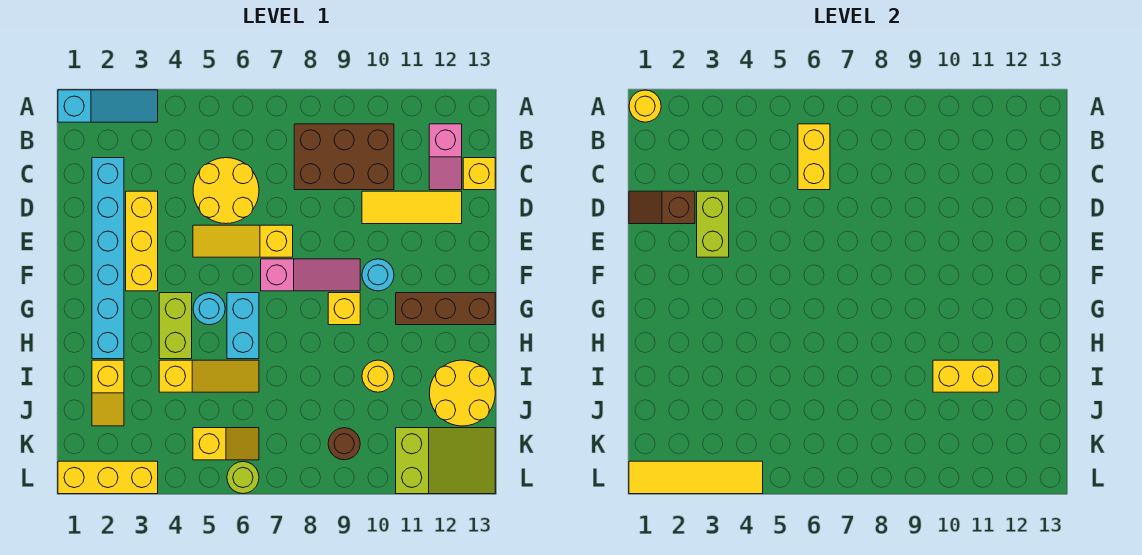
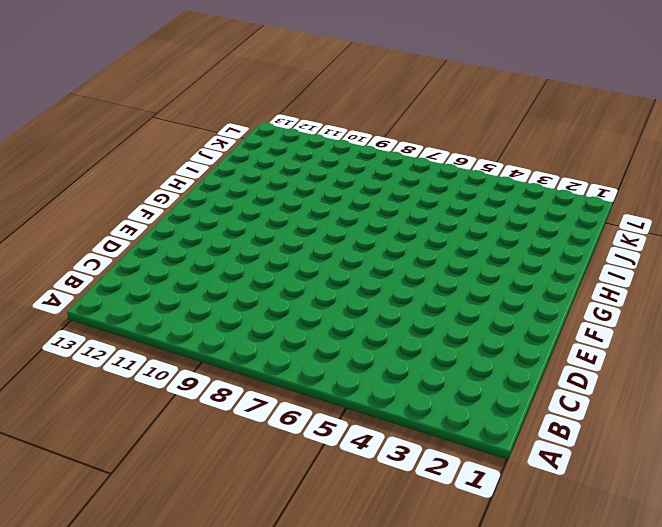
none -> cyan slope A1:A3 level 1 top 1
none -> brown brick B8:C10 level 1
none -> pink slope B12:C12 level 1 top B
none -> cyan brick C2:H2 level 1

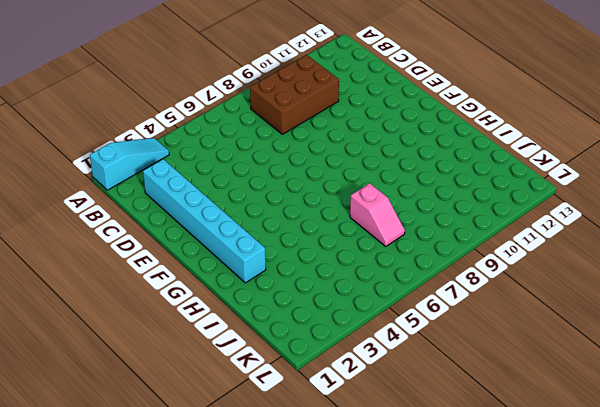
pink slope I7:J7 level 1 top I -> pink slope B12:C12 level 1 top B
none -> yellow round brick C5:D6 level 1
none -> yellow brick C13 level 1
none -> yellow brick D3:F3 level 1
none -> yellow tile D10:D12 level 1

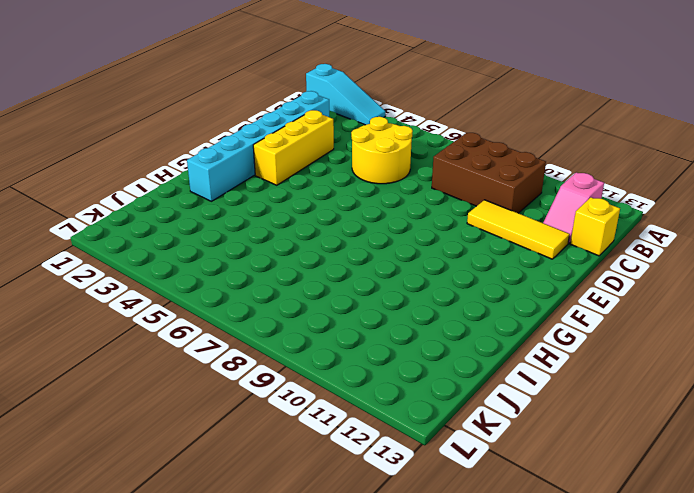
none -> yellow slope E5:E7 level 1 top 7
none -> pink slope F7:F9 level 1 top 7
none -> cyan round brick F10 level 1
none -> lime brick G4:H4 level 1

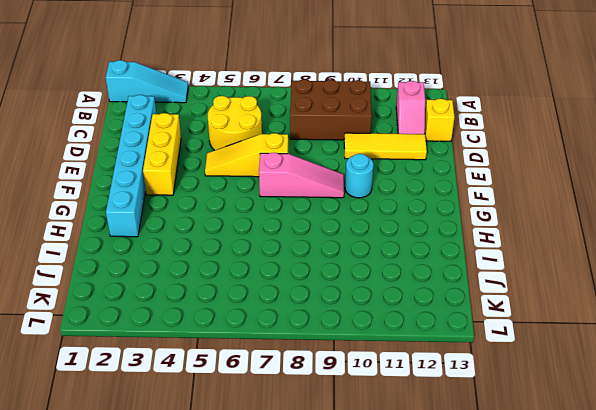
none -> lime brick G4:H4 level 1
none -> cyan round brick G5 level 1
none -> cyan brick G6:H6 level 1
none -> yellow brick G9 level 1

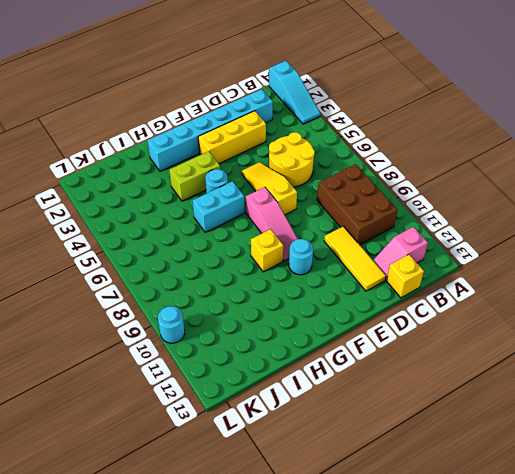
cyan round brick L10 level 1 -> none
none -> brown brick G11:G13 level 1
none -> yellow slope I2:J2 level 1 top I
none -> yellow slope I4:I6 level 1 top 4
none -> yellow round brick I10 level 1

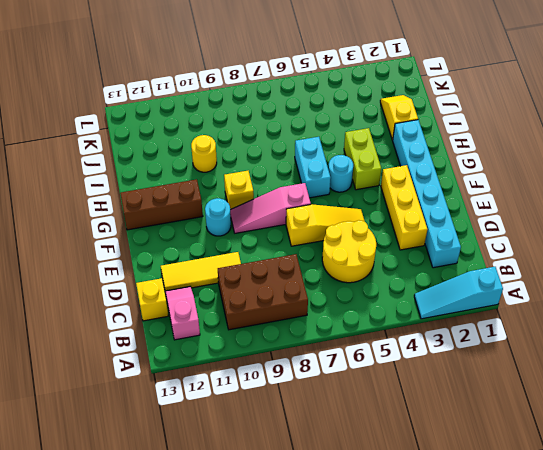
none -> yellow slope I4:I6 level 1 top 4
none -> yellow round brick I12:J13 level 1
none -> yellow slope K5:K6 level 1 top 5
none -> brown round brick K9 level 1

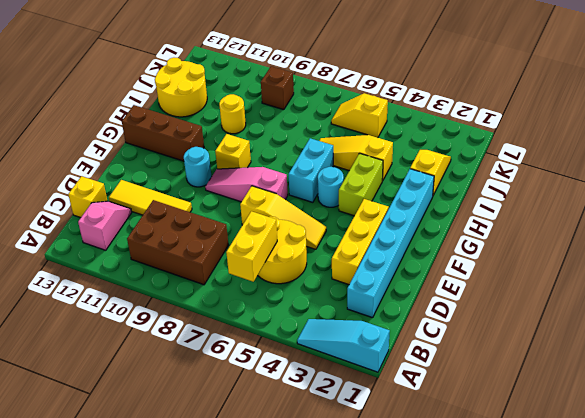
brown brick K9 level 1 -> brown round brick K9 level 1
none -> lime slope K11:L13 level 1 top 11
none -> yellow brick L1:L3 level 1
none -> lime round brick L6 level 1
none -> yellow round brick A1 level 2

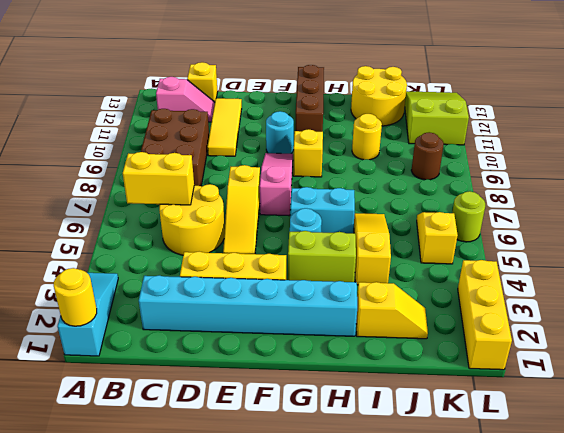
none -> brown slope D1:D2 level 2 top 2
none -> lime brick D3:E3 level 2
none -> yellow brick I10:I11 level 2
none -> yellow tile L1:L4 level 2

